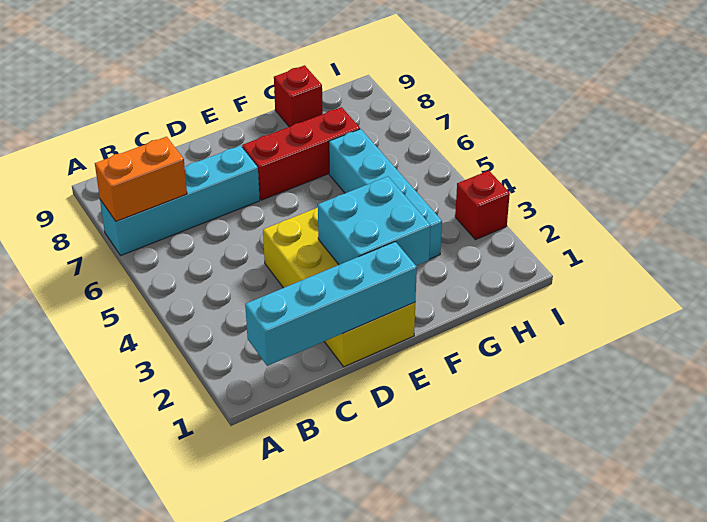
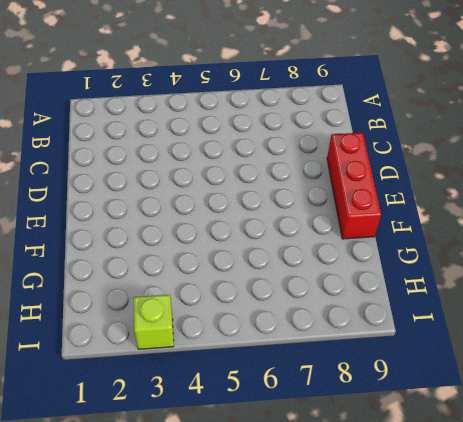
red brick D9:F9 level 1 -> red brick E7:G7 level 1
lime brick I3 level 1 -> red brick I3 level 1
none -> cyan brick A7:D7 level 1
none -> yellow brick D1:E4 level 1

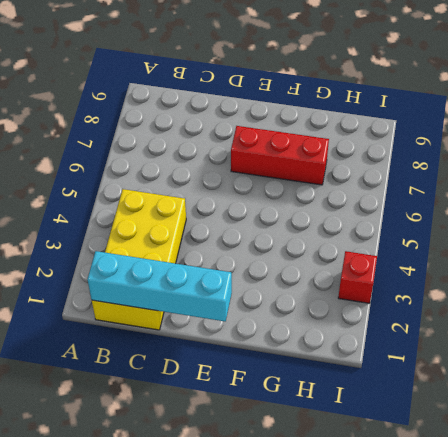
yellow brick B1:C4 level 1 -> yellow brick D1:E4 level 1
none -> cyan brick A7:D7 level 1
none -> cyan brick G3:G6 level 1

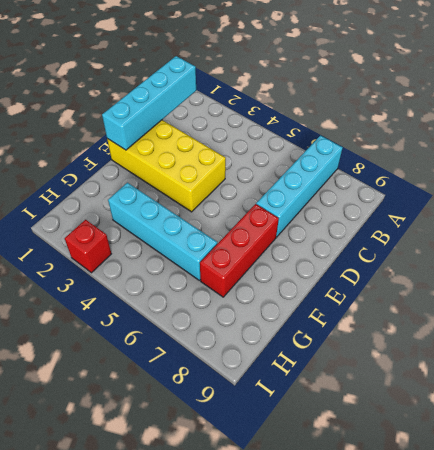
none -> red brick G9 level 1
none -> orange brick A7:B7 level 2

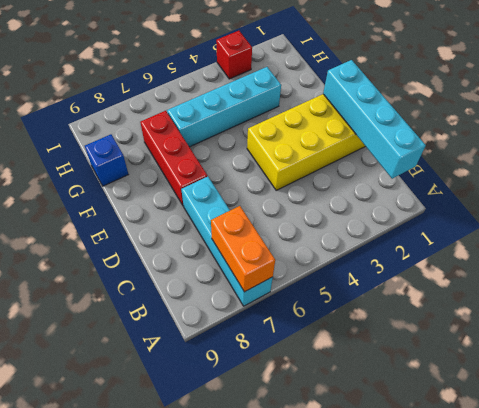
blue brick G9 level 1 -> red brick G9 level 1
none -> cyan brick E2:F3 level 2

